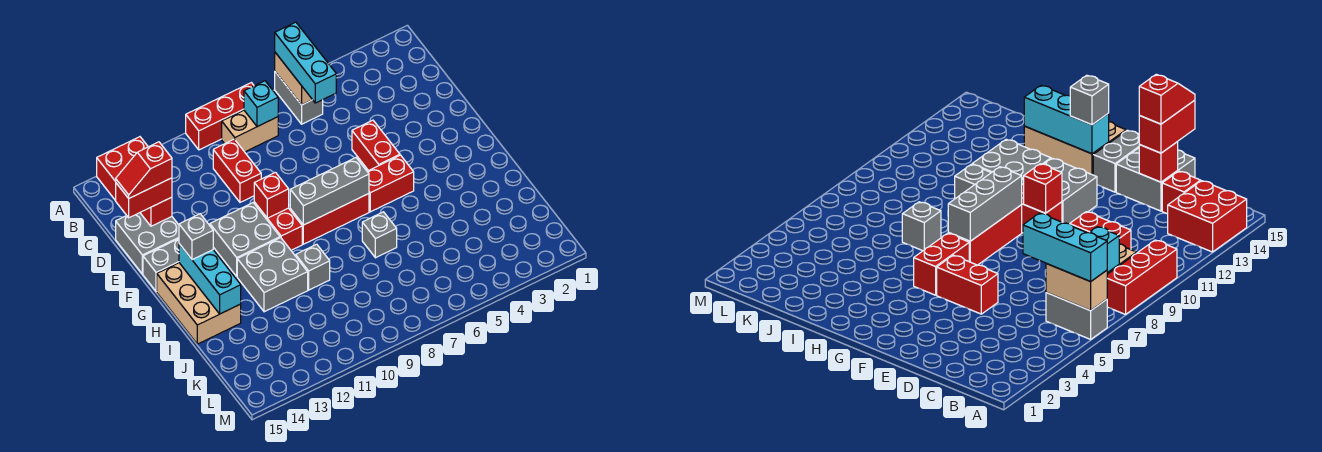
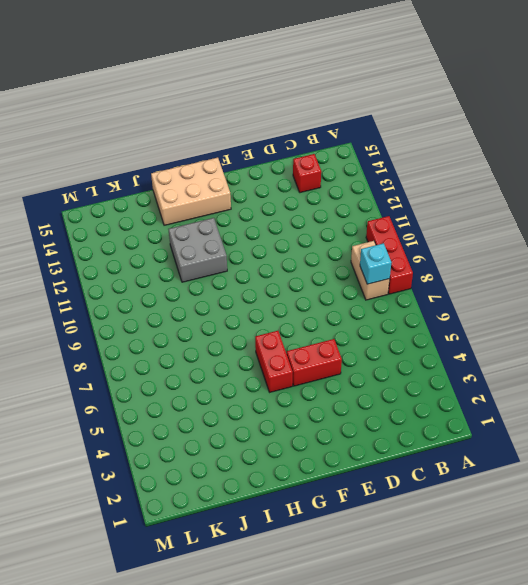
none -> grey brick A6:B6 level 1
none -> red brick A13:B14 level 1
none -> red brick C10:D10 level 1

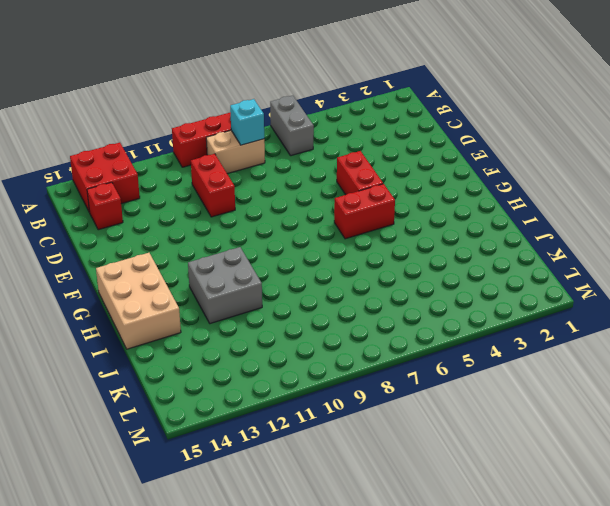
none -> grey brick D14:E15 level 1
none -> red brick F10:G10 level 1
none -> grey brick F11:G12 level 1

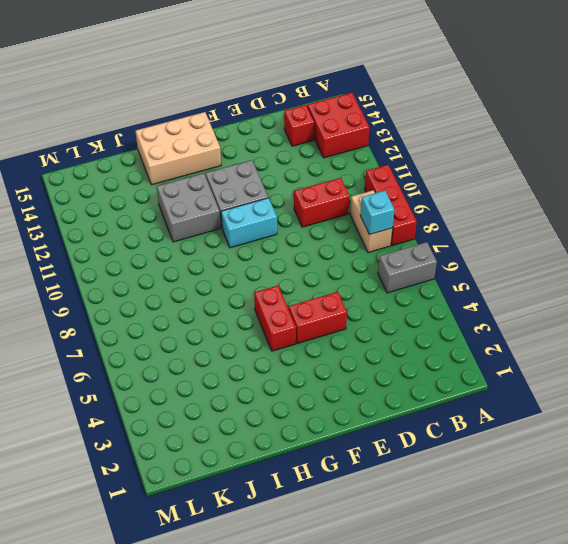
cyan brick F10:G10 level 1 -> red brick F10:G10 level 1
none -> grey brick D14:E15 level 1
none -> grey brick F14:F15 level 1
none -> red brick G7:G9 level 1

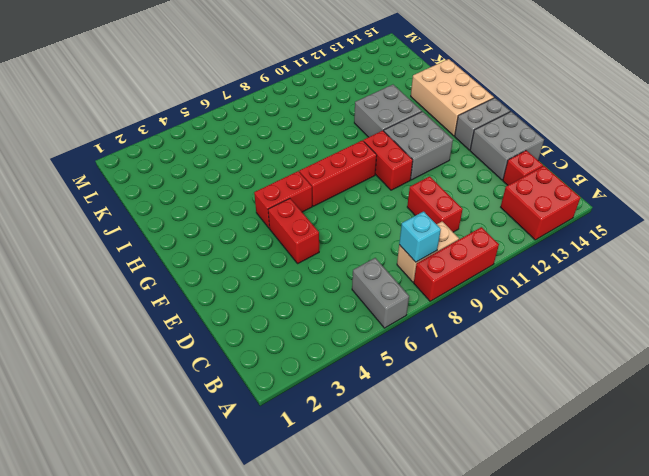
none -> grey brick I7 level 1
none -> grey brick I10 level 1
none -> tan brick A6:B6 level 2

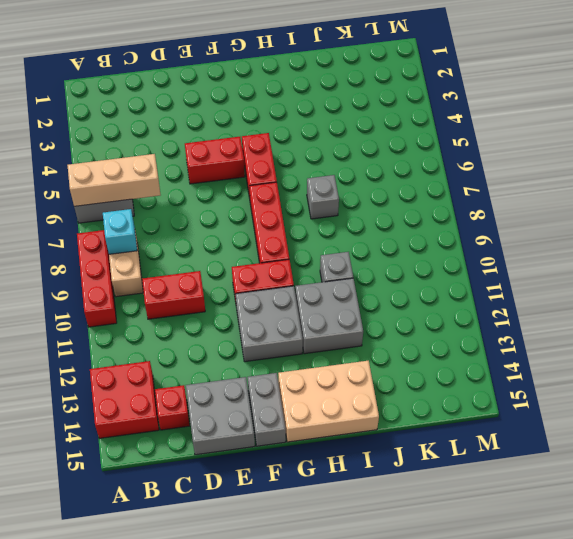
tan brick A6:C6 level 2 -> tan brick A6:B6 level 2
none -> red brick D14 level 2
none -> red brick F10 level 2
none -> grey brick G7:G9 level 2

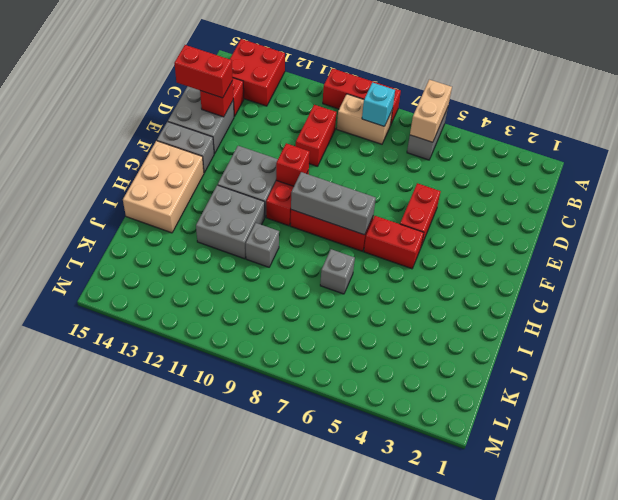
none -> cyan brick G14:I14 level 2
none -> cyan brick A6:C6 level 3
none -> grey brick G14 level 3

